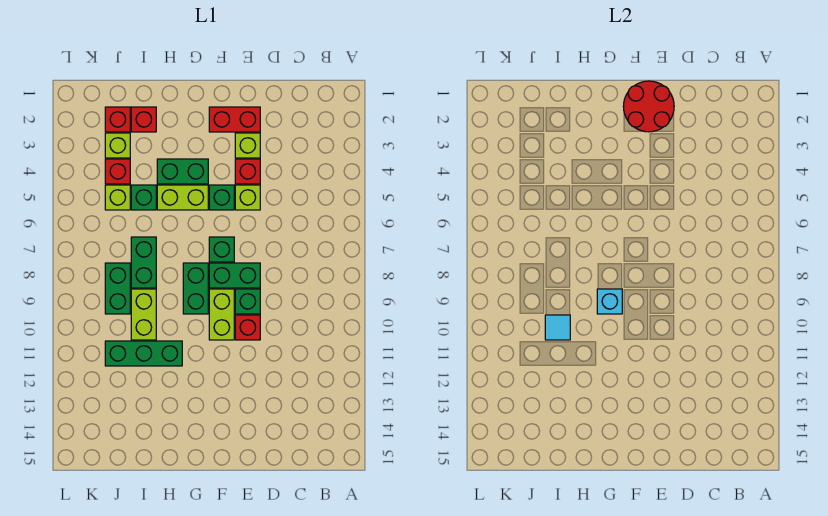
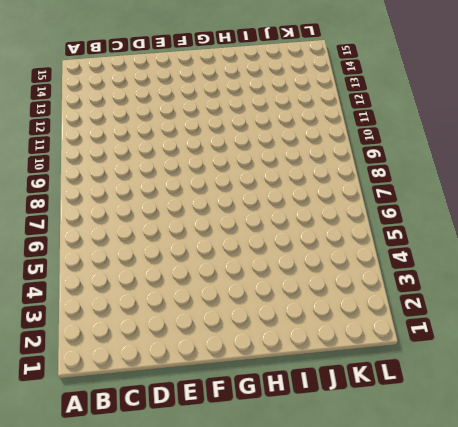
none -> red brick E2:F2 level 1
none -> lime brick E3 level 1
none -> red brick E4 level 1

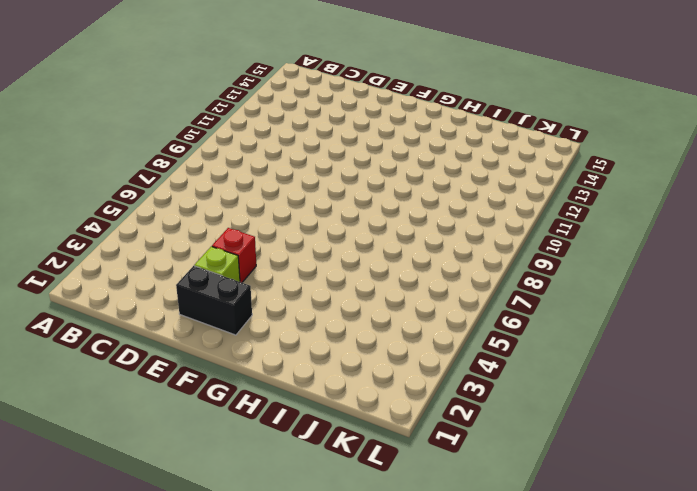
black brick E2:F2 level 1 -> red brick E2:F2 level 1
none -> lime brick E5 level 1
none -> green brick E8:F8 level 1
none -> green brick E9 level 1

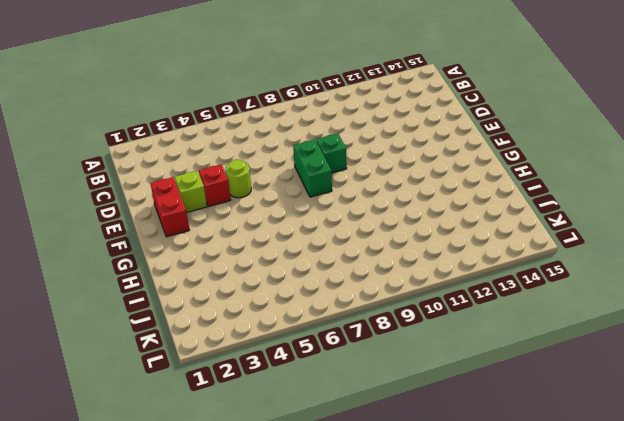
lime round brick E5 level 1 -> lime brick E5 level 1
none -> red brick E10 level 1
none -> green brick F5 level 1
none -> green brick F7 level 1

